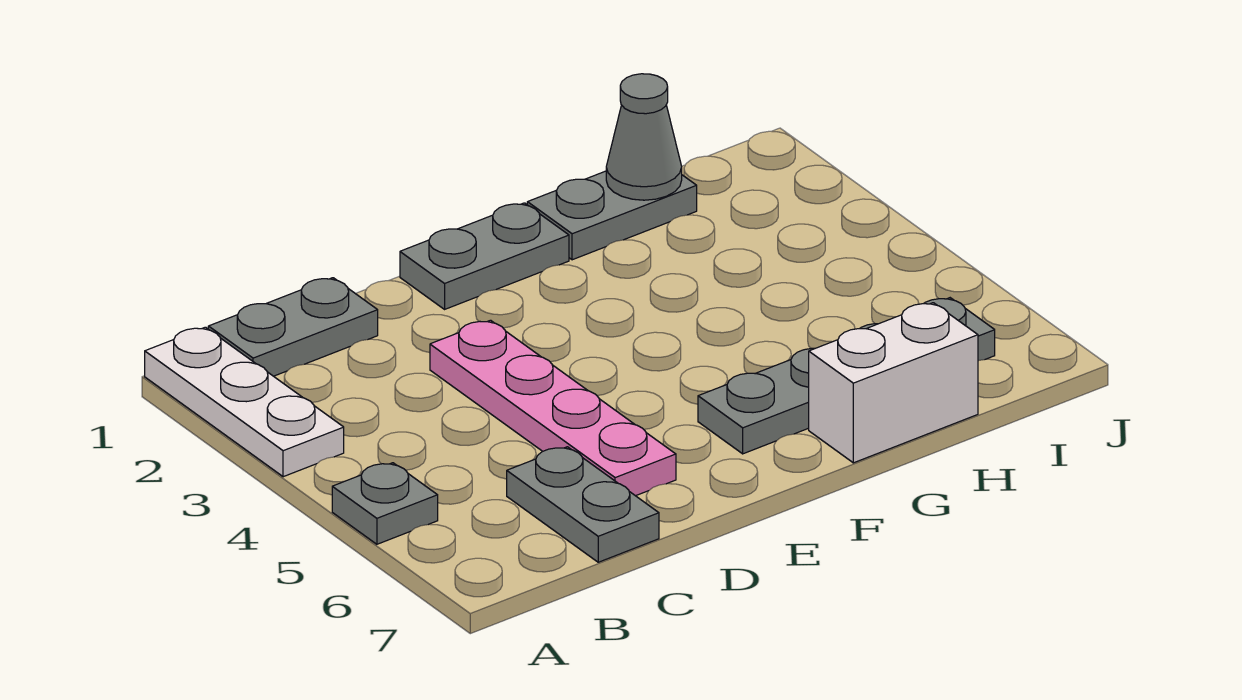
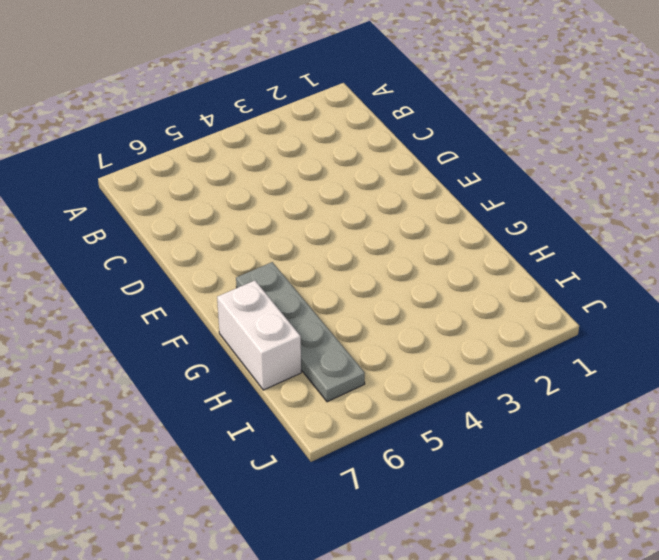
none -> white plate A1:A3 level 1
none -> grey plate A5 level 1

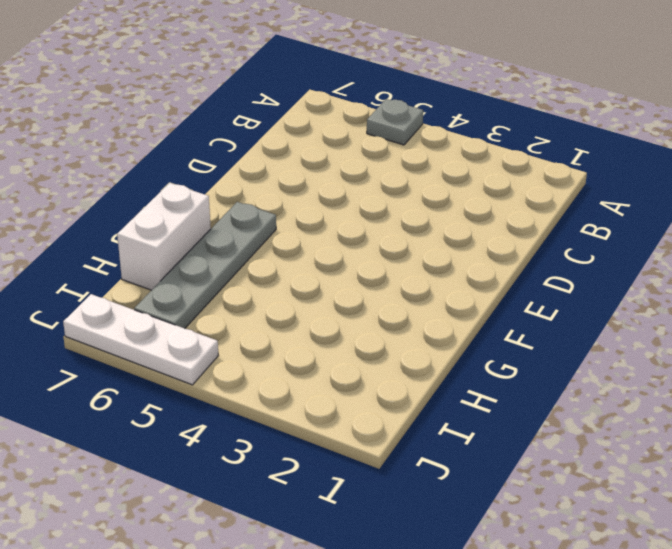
white plate J5:J7 level 1 -> white plate A1:A3 level 1
none -> grey plate B1:C1 level 1
none -> grey plate C6:C7 level 1

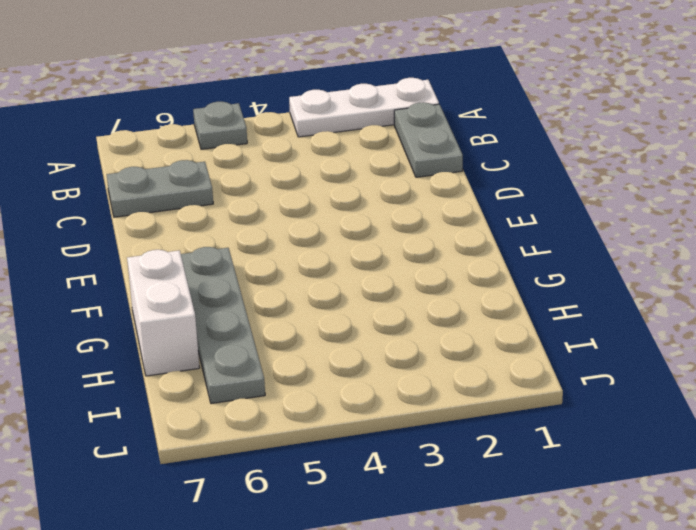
none -> pink plate D3:D6 level 1
none -> grey plate E1:F1 level 1

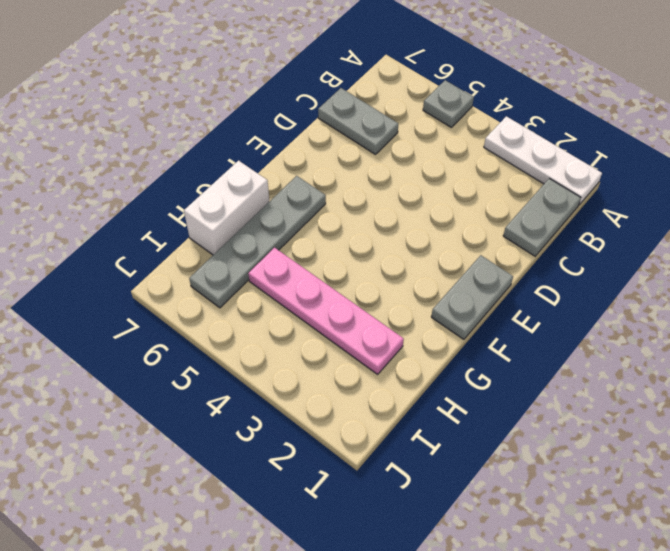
pink plate H2:H5 level 1 -> pink plate D3:D6 level 1
none -> grey plate G1:H1 level 1
none -> grey cone H1 level 2

